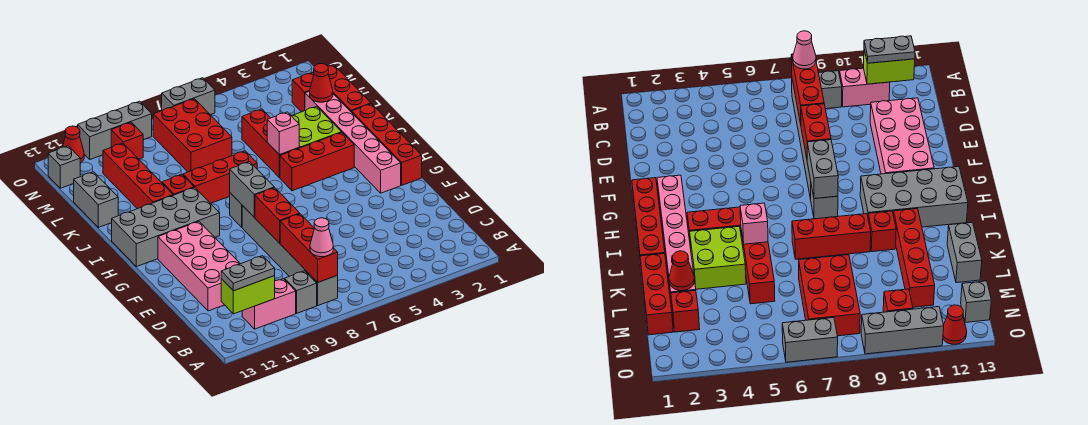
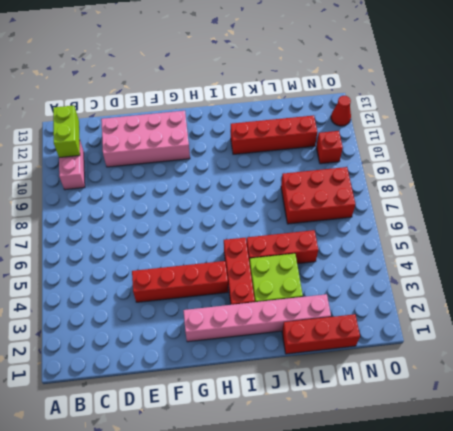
red brick E4:H4 level 1 -> red brick G1:J1 level 1
none -> grey brick B8:G8 level 1
none -> grey brick B9 level 1
none -> grey brick H8 level 1
none -> grey brick H10:I13 level 1

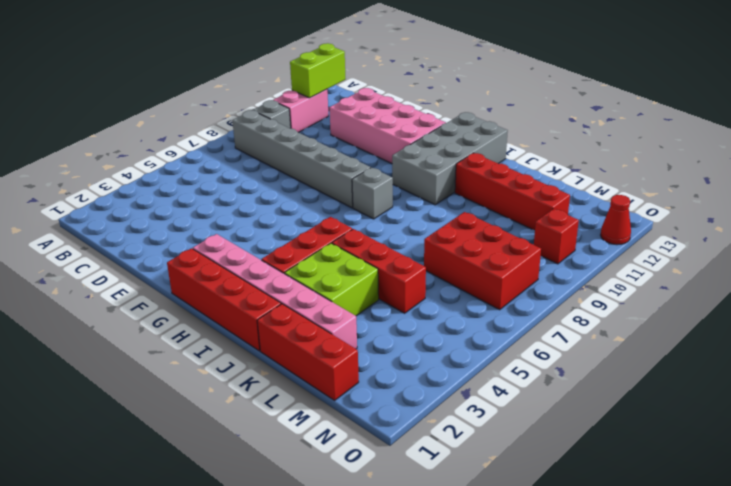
none -> red brick J7:J9 level 1
none -> red brick J10 level 1
none -> grey brick K13:L13 level 1
none -> red brick M2 level 1

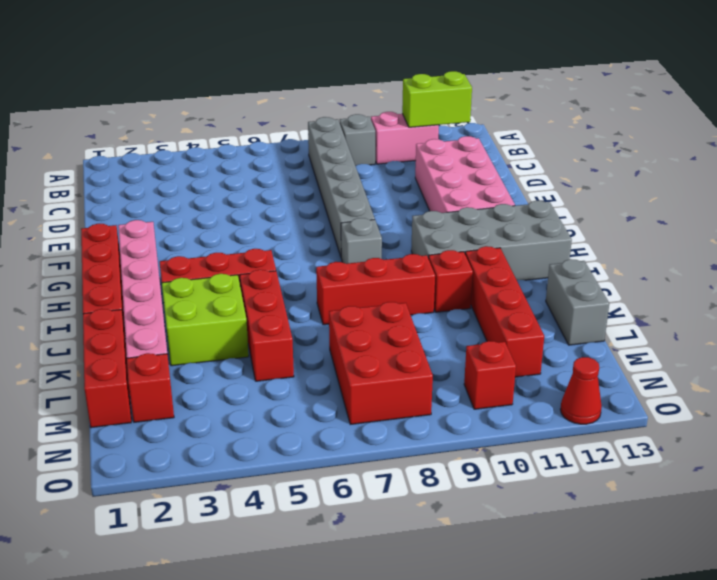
none -> grey brick N13 level 1
none -> grey brick O6:O7 level 1
none -> grey brick O9:O11 level 1
none -> red brick B8:D8 level 2

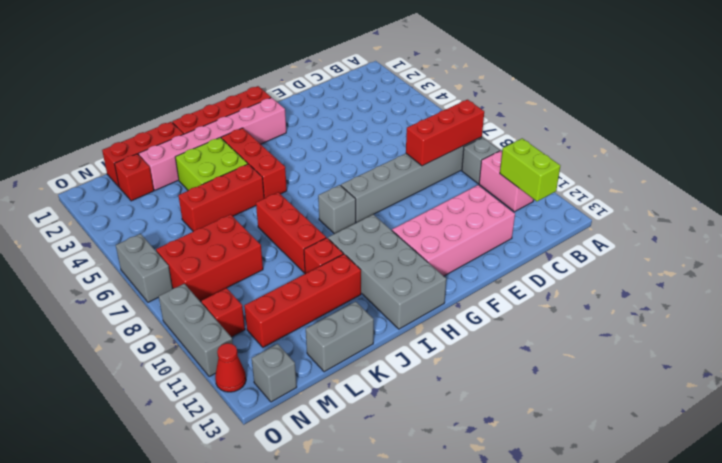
none -> red brick E8:F8 level 2
none -> grey brick G8:H8 level 2
none -> pink brick J5 level 2
none -> red cone L2 level 2

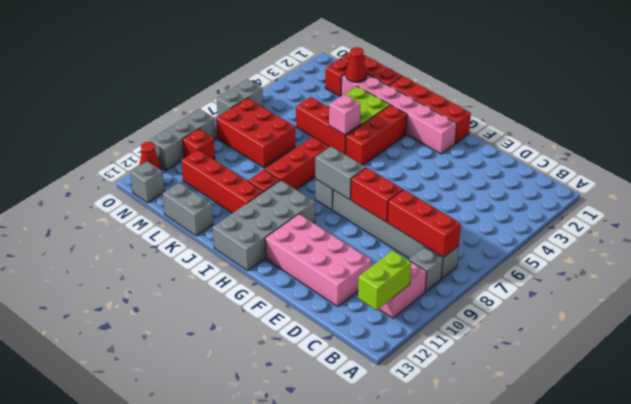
none -> pink cone B8 level 3
none -> grey plate B11:B12 level 3

